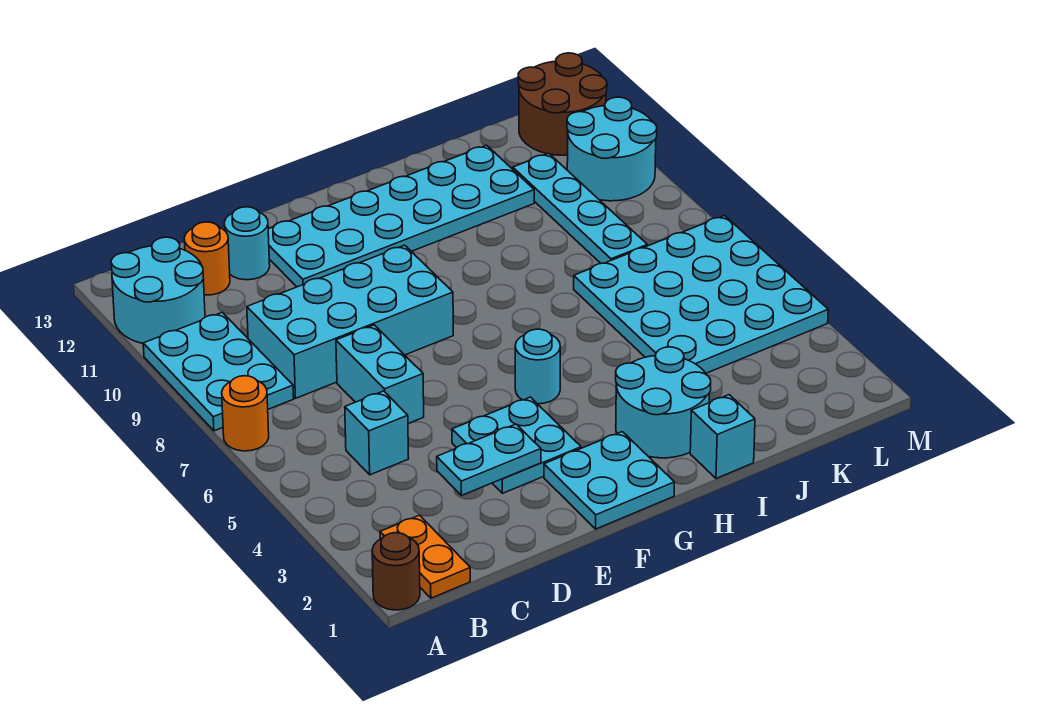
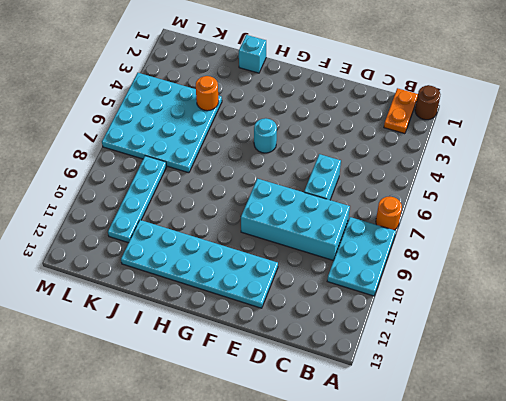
orange round brick J4 level 2 -> orange round brick C12 level 1
none -> cyan round brick A11:B12 level 1
none -> cyan brick C5 level 1
none -> cyan round brick D12 level 1

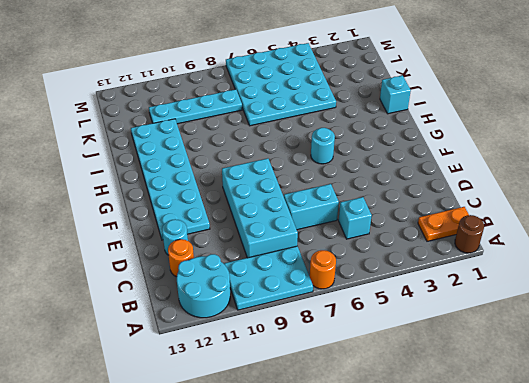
none -> cyan plate E3:F4 level 1
none -> cyan plate F1:G2 level 1
none -> cyan round brick H2:I3 level 1

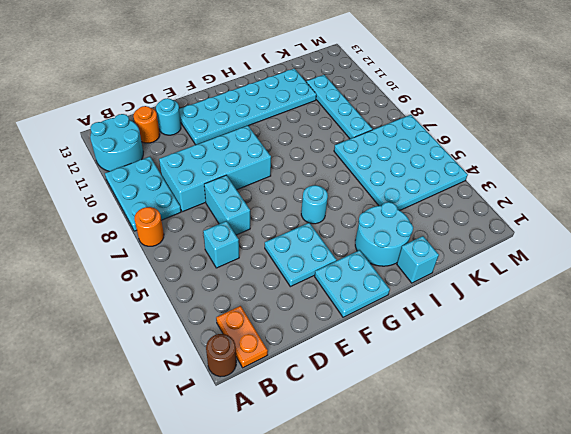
none -> cyan round brick L10:M11 level 1
none -> brown round brick L12:M13 level 1
none -> cyan plate D3:E3 level 2

